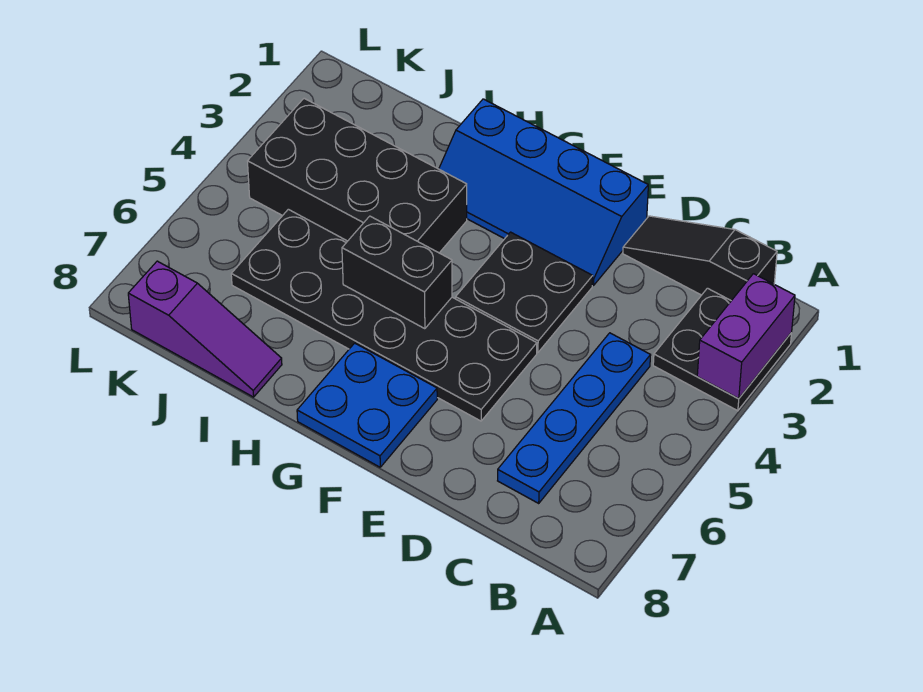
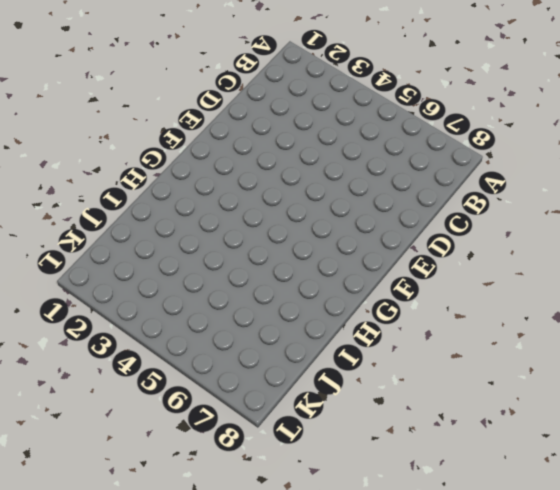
none -> black plate A2:B3 level 1
none -> black slope B1:D1 level 1 top B

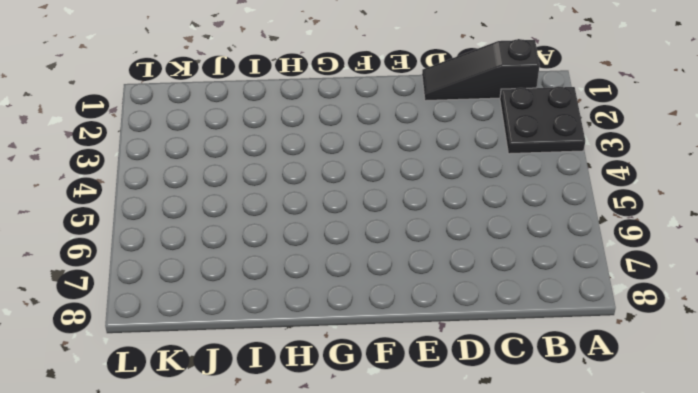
none -> blue plate C4:C7 level 1
none -> blue slope E1:H2 level 1 top 1

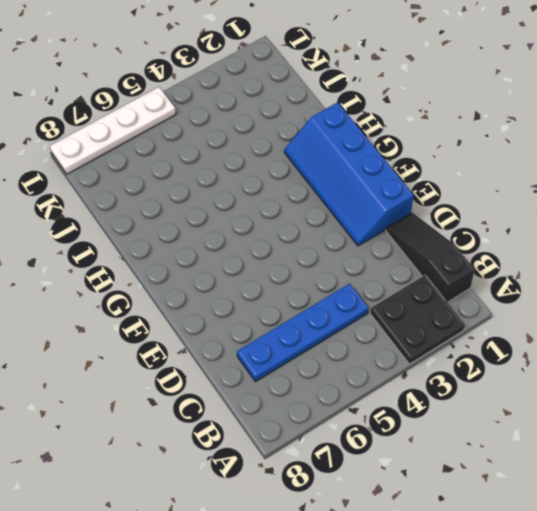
white plate L5:L8 level 1 -> none
none -> black plate E3:F4 level 1
none -> black plate E5:J6 level 1

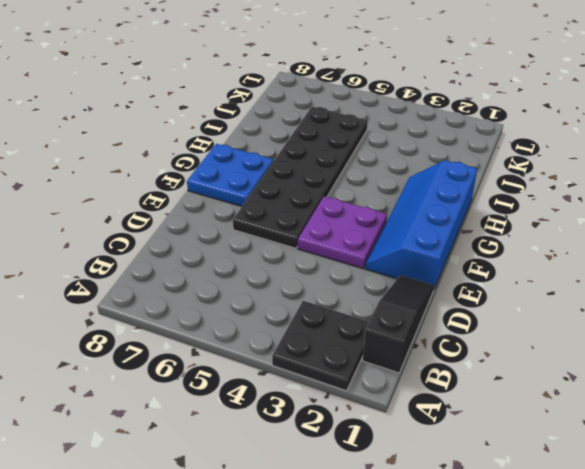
purple plate E3:F4 level 1 -> black plate E3:F4 level 1
none -> blue plate C4:C7 level 1
none -> black brick H3:K4 level 1

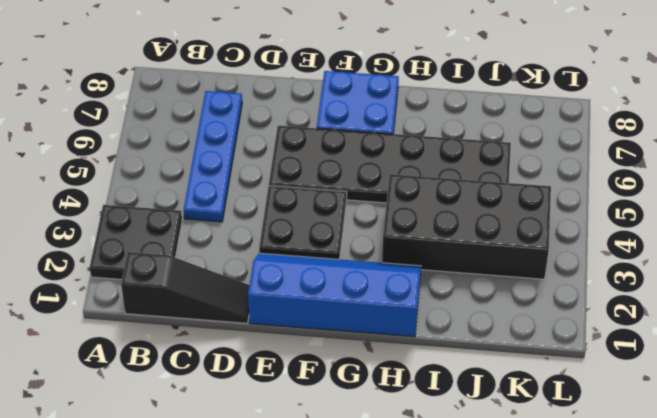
none -> purple slope I8:K8 level 1 top K
none -> purple brick A2:A3 level 2

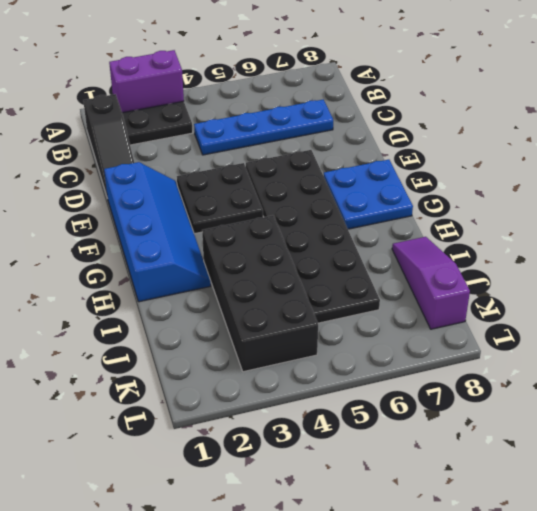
none -> black brick G5:H5 level 2

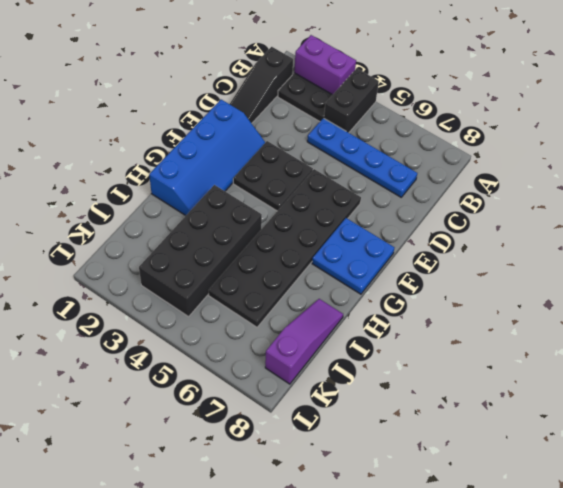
black brick A4:B4 level 1 -> black brick G5:H5 level 2

